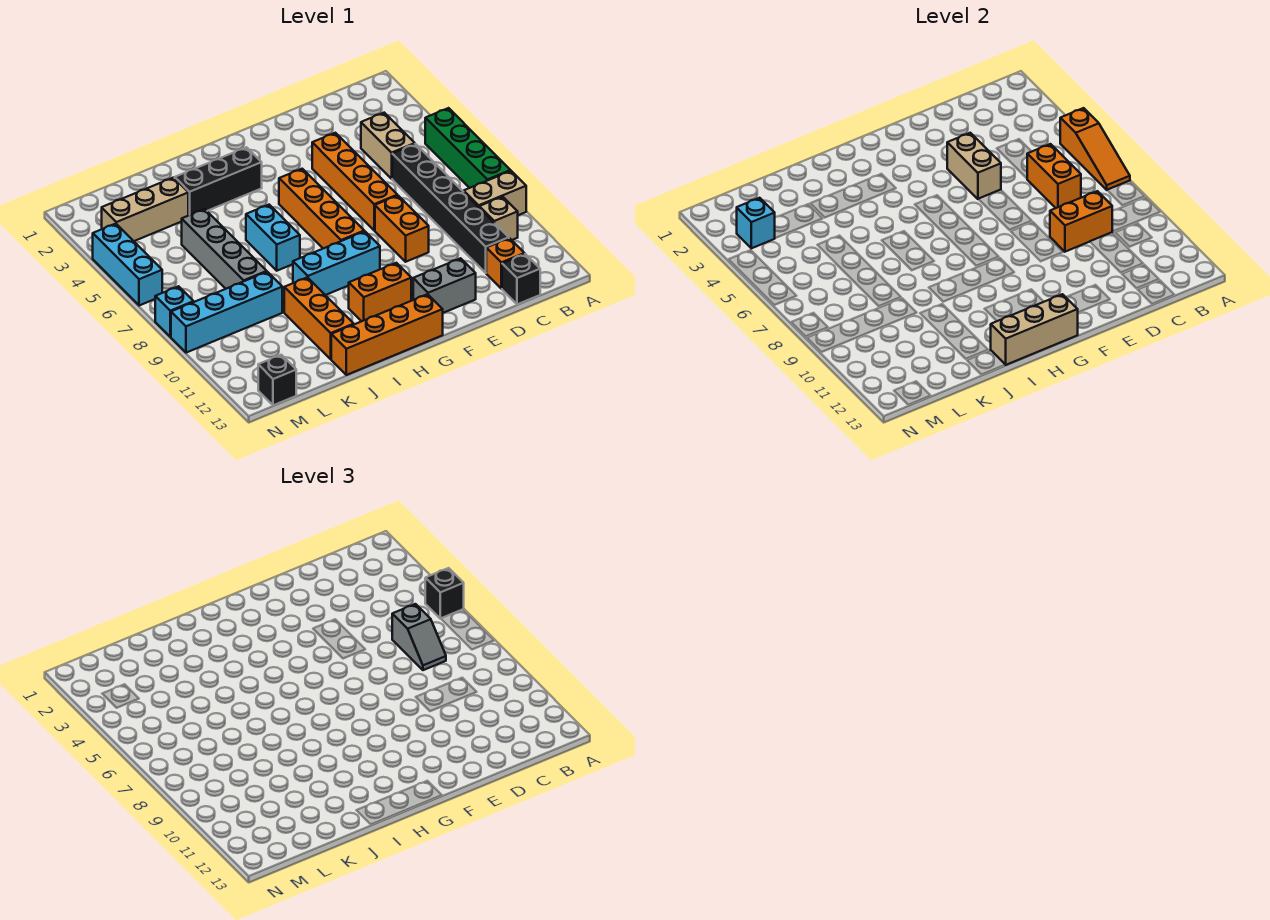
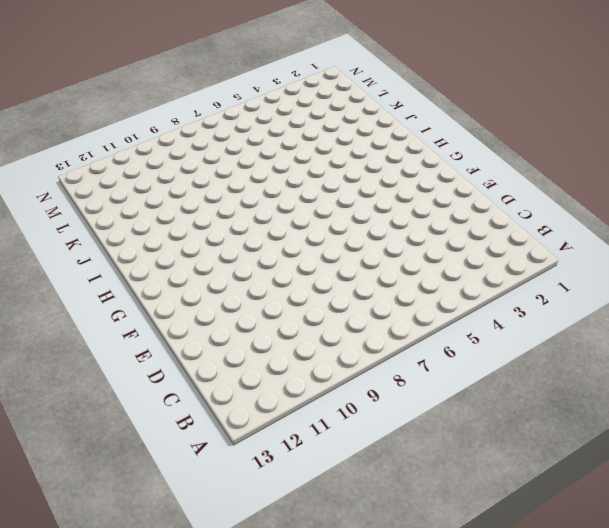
none -> green brick A5:A8 level 1
none -> tan brick A9:B9 level 1
none -> tan brick B10 level 1
none -> tan brick C4:C5 level 1

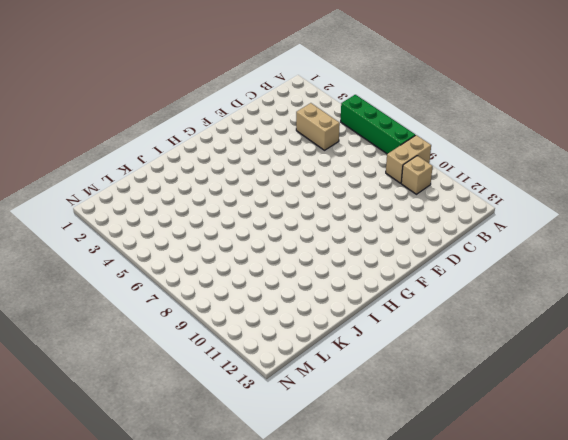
none -> black brick C6:C11 level 1
none -> orange brick C12 level 1
none -> black brick C13 level 1
none -> orange brick E4:E7 level 1

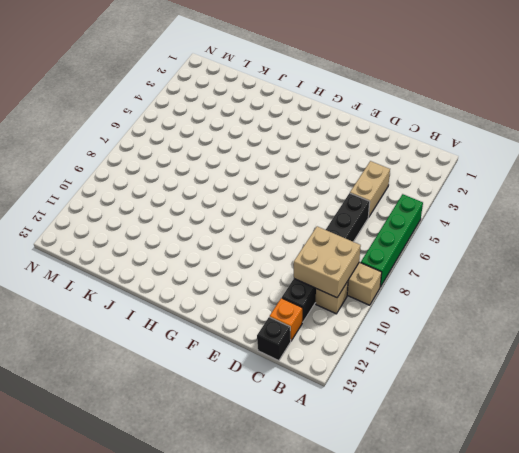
tan brick B9:C10 level 2 -> orange brick C9:D9 level 2
none -> orange brick E4:E7 level 1
none -> orange brick E8:E9 level 1
none -> grey brick E12:F12 level 1
none -> orange brick G5:G8 level 1

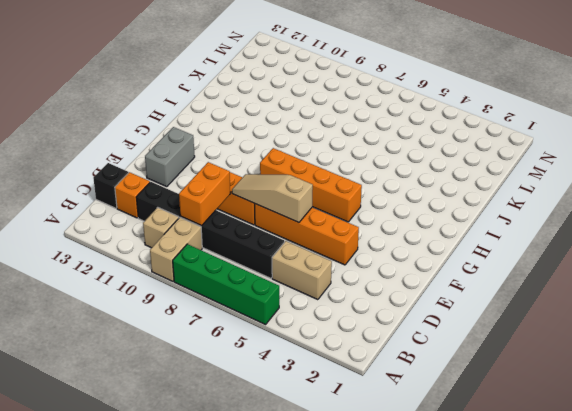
tan slope E6:E8 level 2 top 6 -> none
none -> cyan brick G9:I9 level 1
none -> orange brick G11:H11 level 1
none -> orange brick G13:J13 level 1
none -> black brick H3:J3 level 1

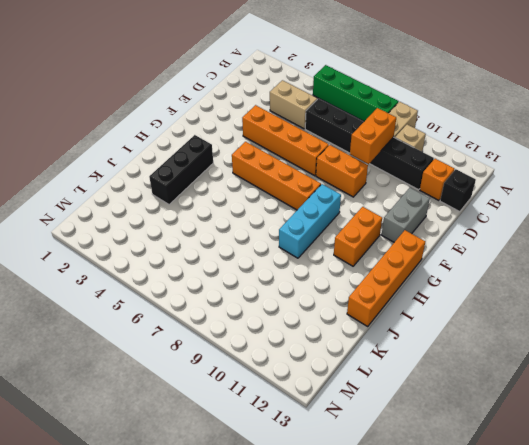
none -> cyan brick I6:I7 level 1
none -> orange brick J10:J12 level 1
none -> tan brick K3:M3 level 1
none -> grey brick K5:K8 level 1

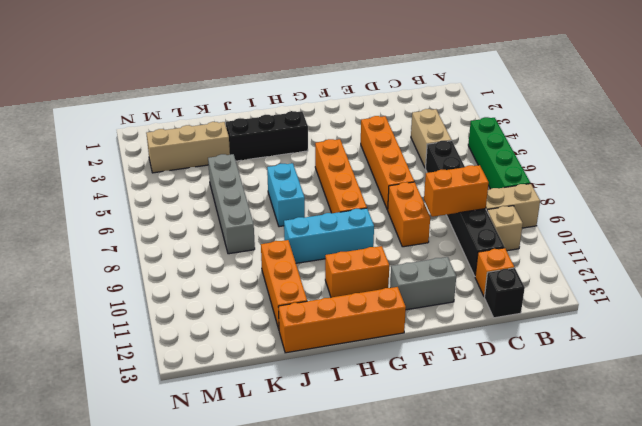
none -> cyan brick K9:N9 level 1
none -> black brick M13 level 1
none -> cyan brick N4:N6 level 1
none -> cyan brick N8 level 1

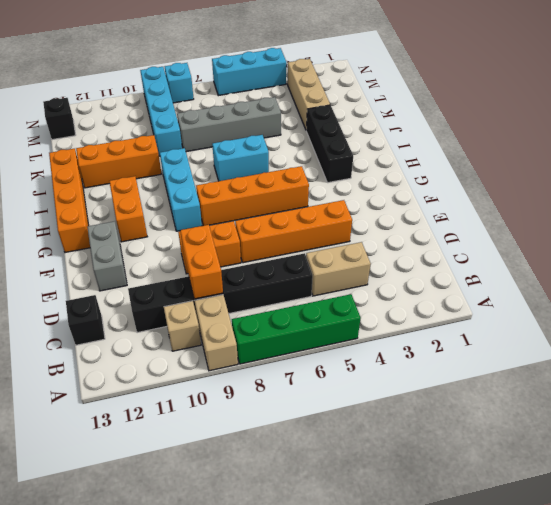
none -> orange brick C12 level 1
none -> orange slope A5:A7 level 2 top 5
none -> orange brick C6:C7 level 2
none -> tan brick E4:E5 level 2

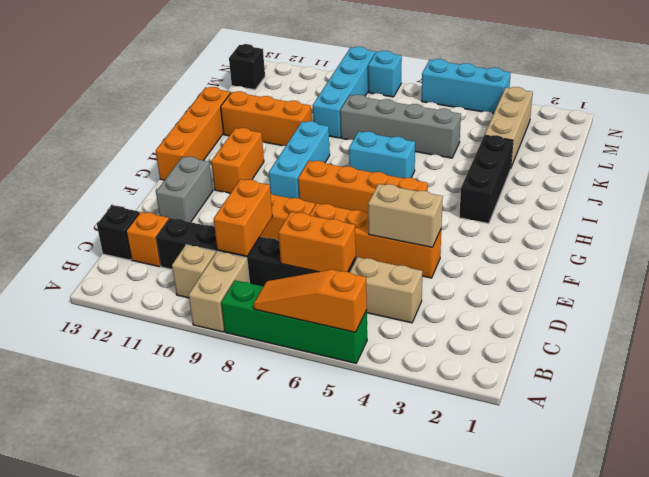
none -> tan brick G13:I13 level 2
none -> cyan brick M3 level 2
none -> black brick A5 level 3
none -> grey slope C6:C7 level 3 top 6

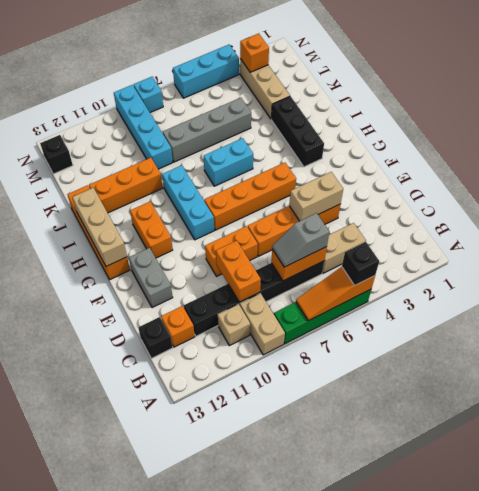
orange brick M3 level 2 -> cyan brick M3 level 2

